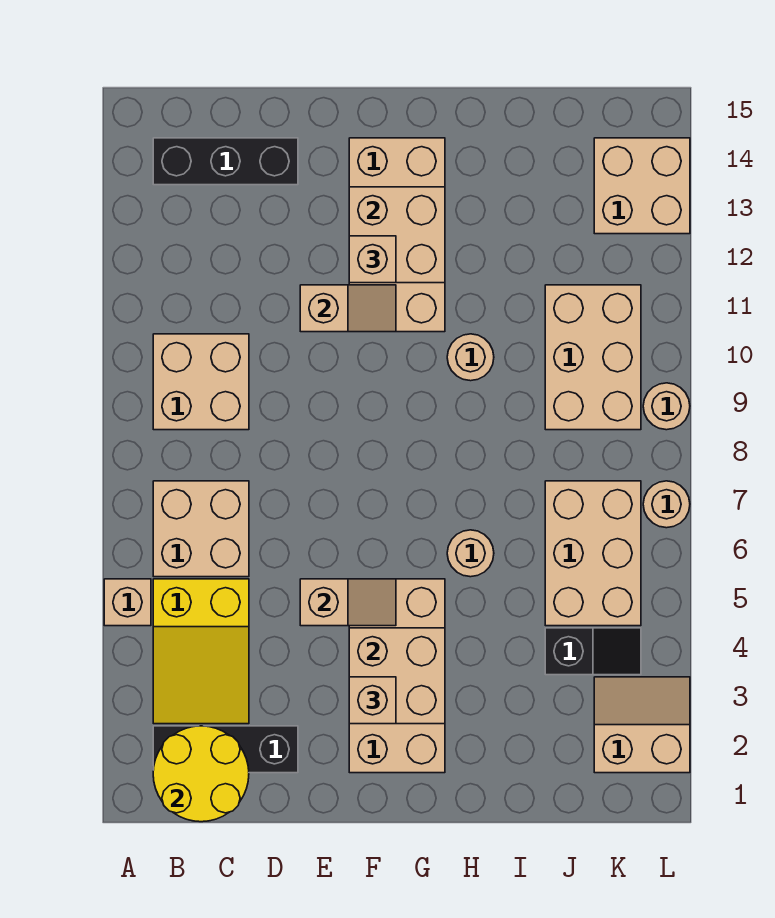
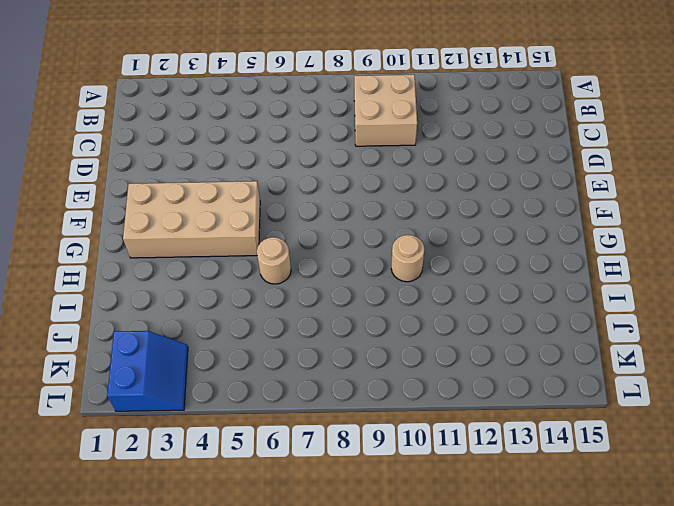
blue slope K2:L3 level 1 top 2 -> tan slope K2:L3 level 1 top 2
none -> tan brick A5 level 1
none -> black brick B2:D2 level 1
none -> yellow slope B3:C5 level 1 top 5

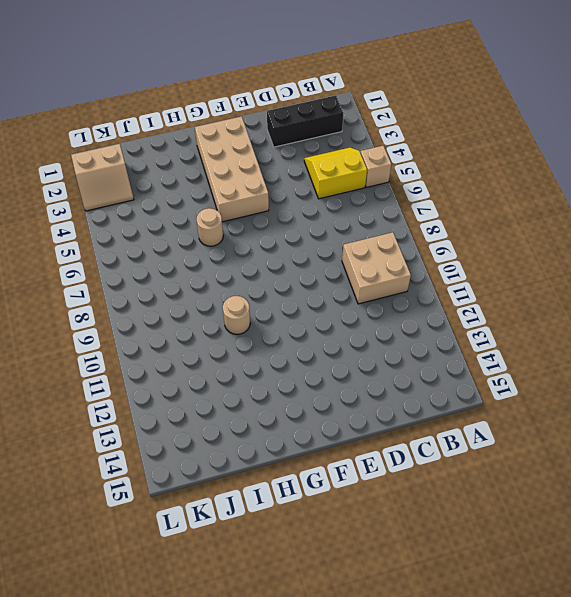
yellow slope B4:C5 level 1 top 5 -> yellow slope B3:C5 level 1 top 5
none -> tan brick B6:C7 level 1
none -> black brick B14:D14 level 1
none -> tan brick F11:G14 level 1

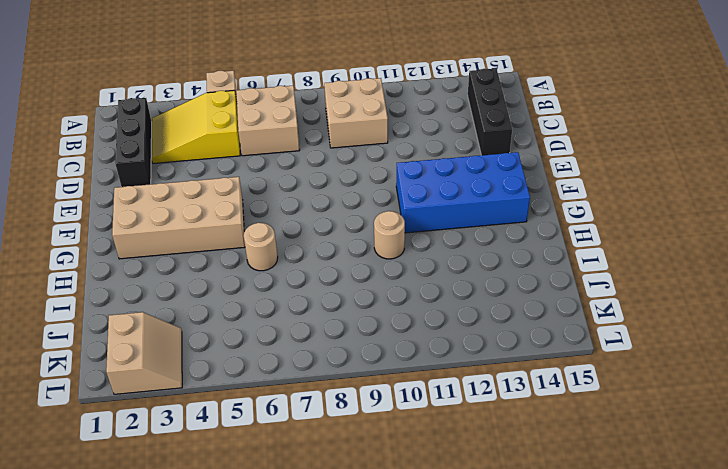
blue brick F11:G14 level 1 -> tan brick F11:G14 level 1
none -> black slope J4:K4 level 1 top J
none -> tan brick J5:K7 level 1
none -> tan brick J9:K11 level 1

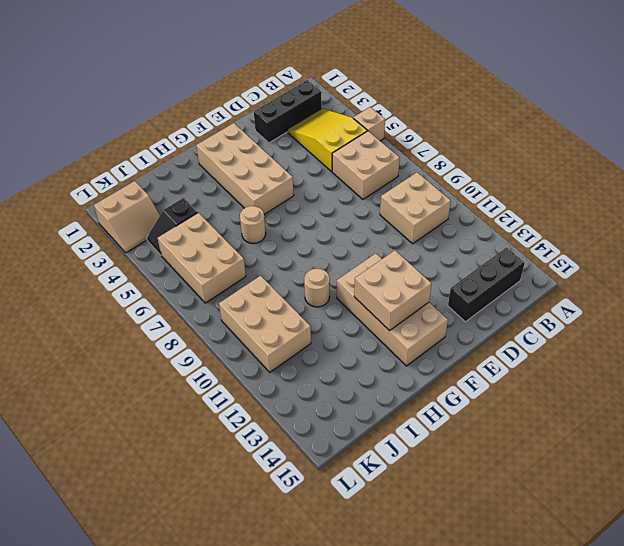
none -> tan brick K13:L14 level 1
none -> tan round brick L7 level 1
none -> tan round brick L9 level 1

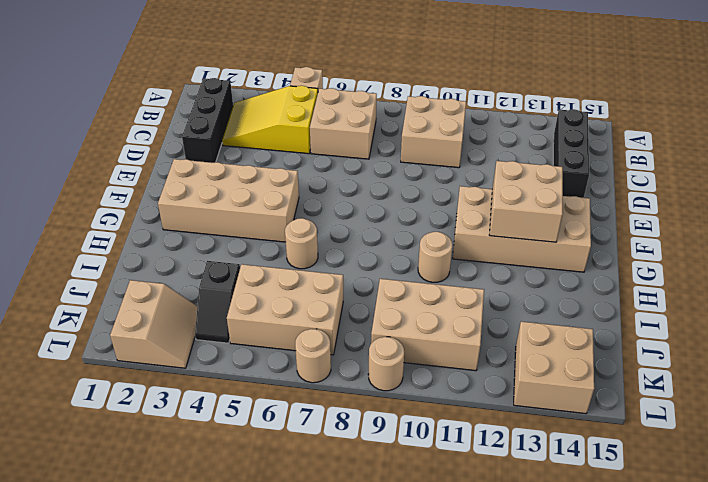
none -> yellow round brick B1:C2 level 2
none -> tan slope E5:F5 level 2 top E
none -> tan slope E11:F11 level 2 top E

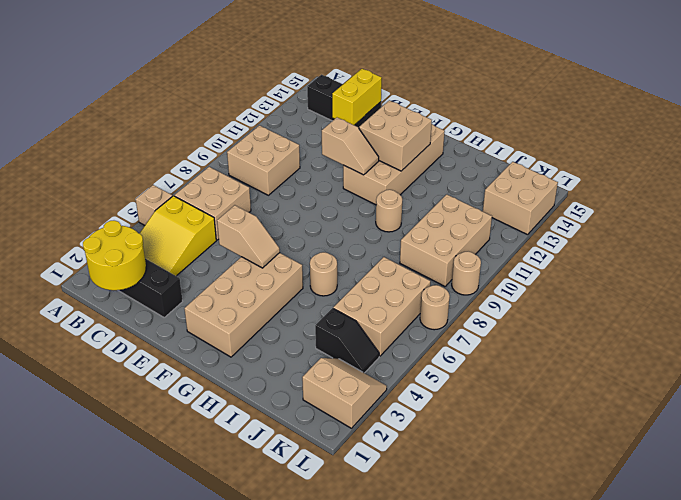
yellow brick D13:D14 level 2 -> none
none -> tan brick F3:G4 level 2
none -> tan brick F3 level 3
none -> tan brick F12 level 3

